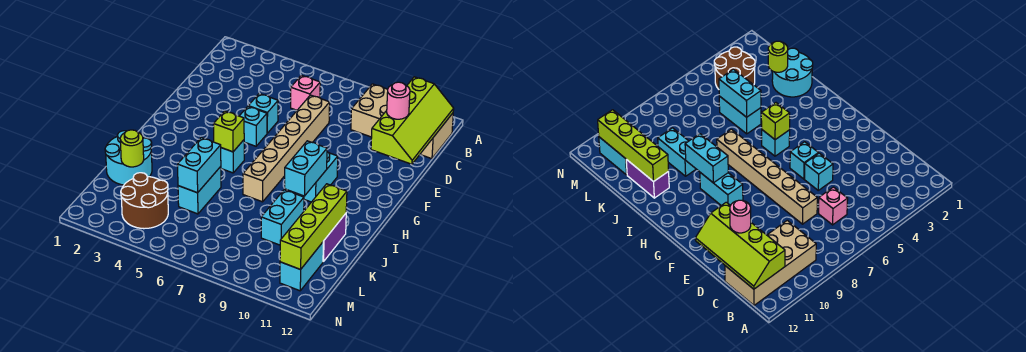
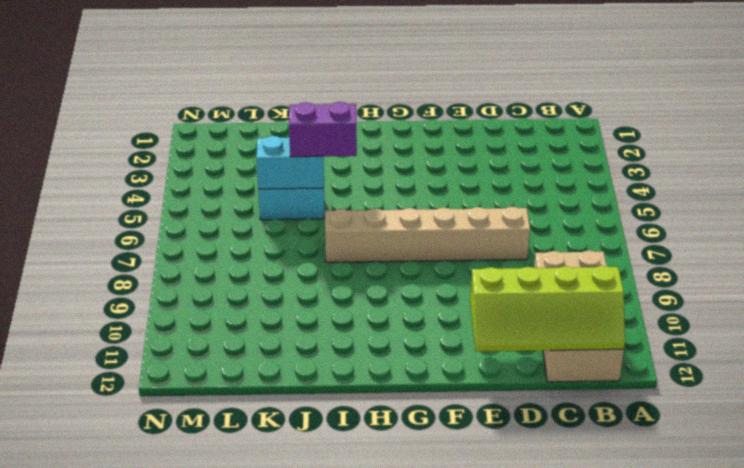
purple brick I5:J5 level 3 -> purple brick J11:K11 level 1
none -> pink brick C6 level 1
none -> cyan brick E5 level 1
none -> cyan brick F5 level 1

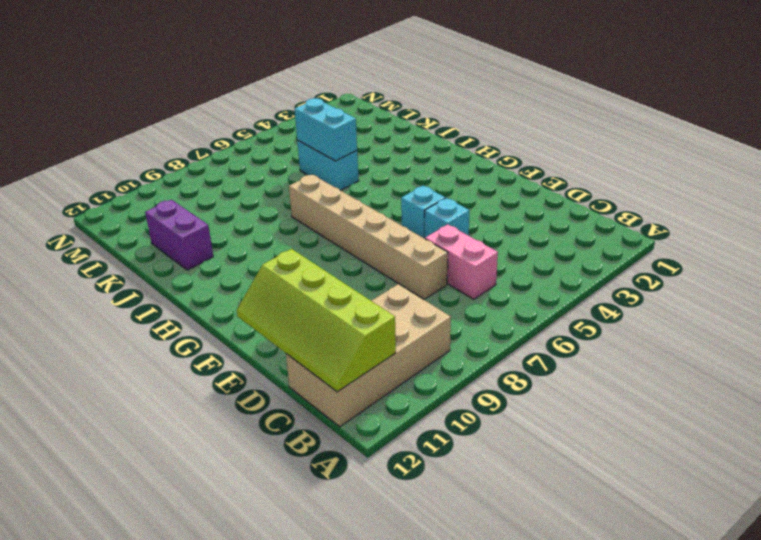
pink brick C6:D6 level 1 -> pink brick C6 level 1
none -> cyan brick G9:H9 level 1
none -> cyan brick H5 level 1
none -> cyan round brick J1:K2 level 1

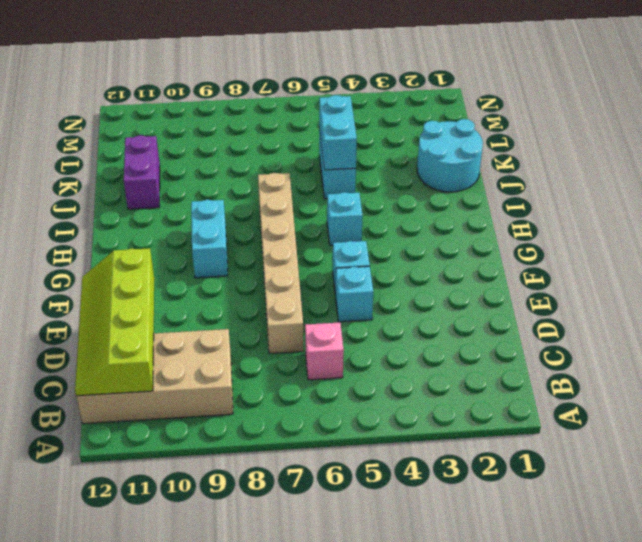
none -> cyan brick J9:K9 level 1
none -> brown round brick L3:M4 level 1
none -> cyan brick L11:M11 level 1

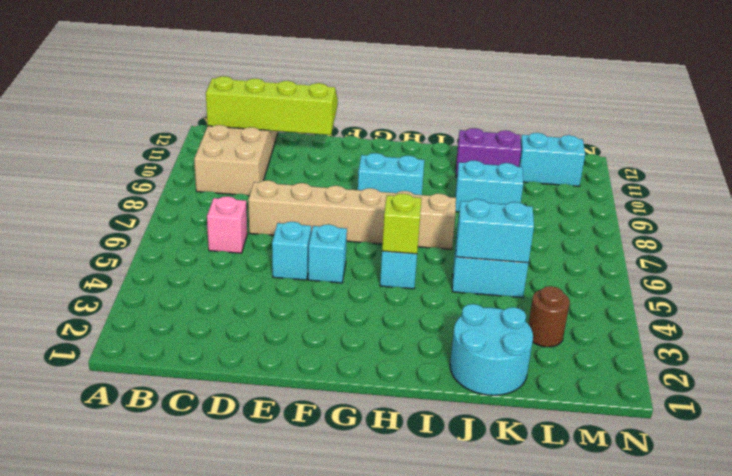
brown round brick L3 level 1 -> brown round brick L3:M4 level 1
none -> cyan brick H9:I9 level 2
none -> lime brick J11:M11 level 2
none -> lime round brick K2 level 2

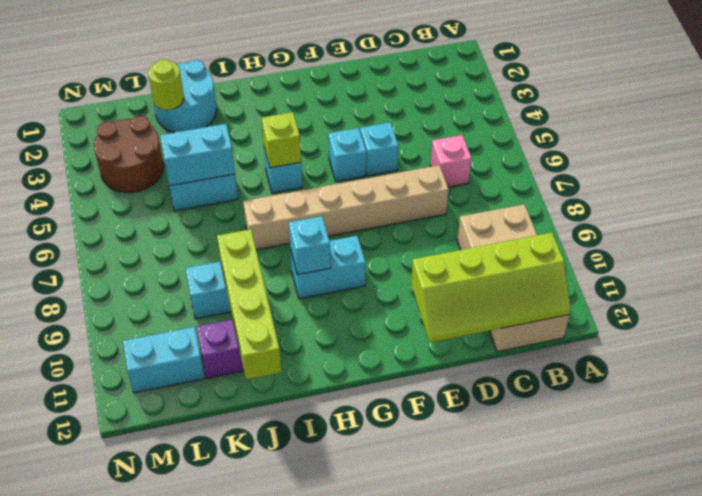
cyan brick H9 level 2 -> cyan brick H9:I9 level 2
lime brick J9:J12 level 2 -> lime brick J11:M11 level 2
none -> pink round brick D11 level 3

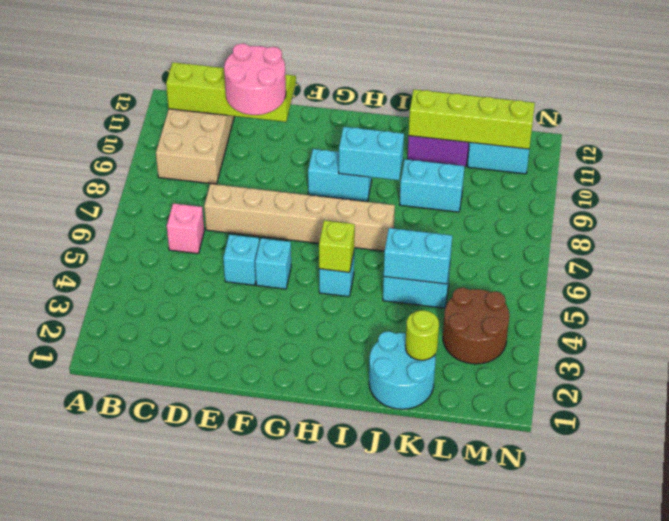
pink round brick D10:E11 level 3 -> pink round brick D11 level 3

